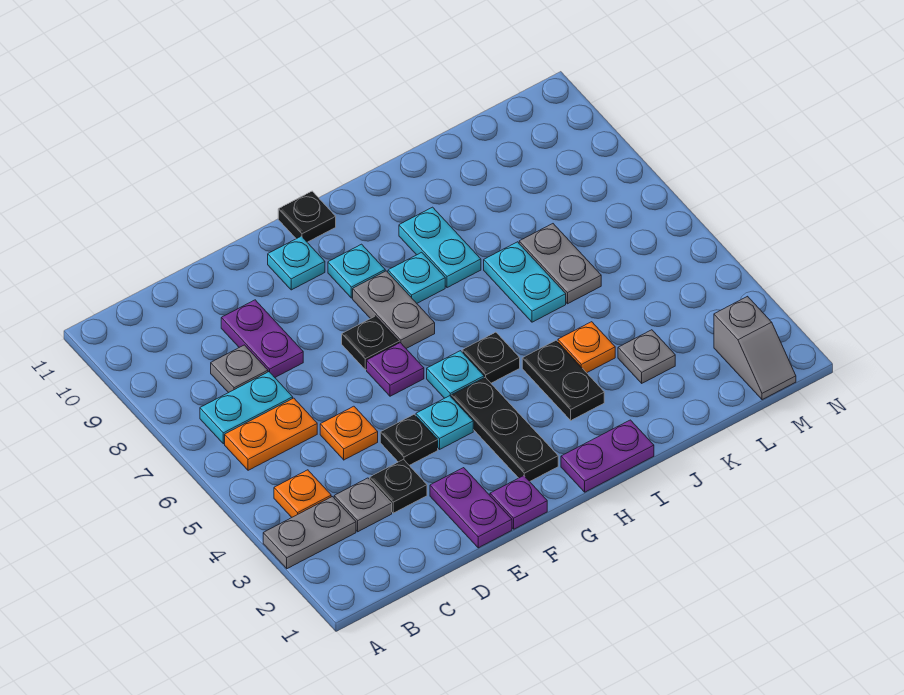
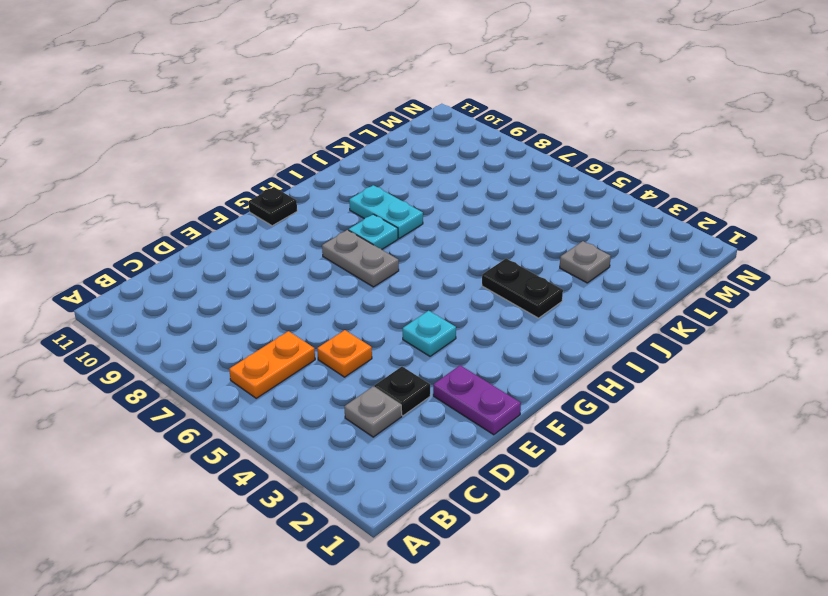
none -> grey plate A3:B3 level 1
none -> orange plate B4 level 1
none -> cyan plate B7:C7 level 1
none -> grey plate C8 level 1

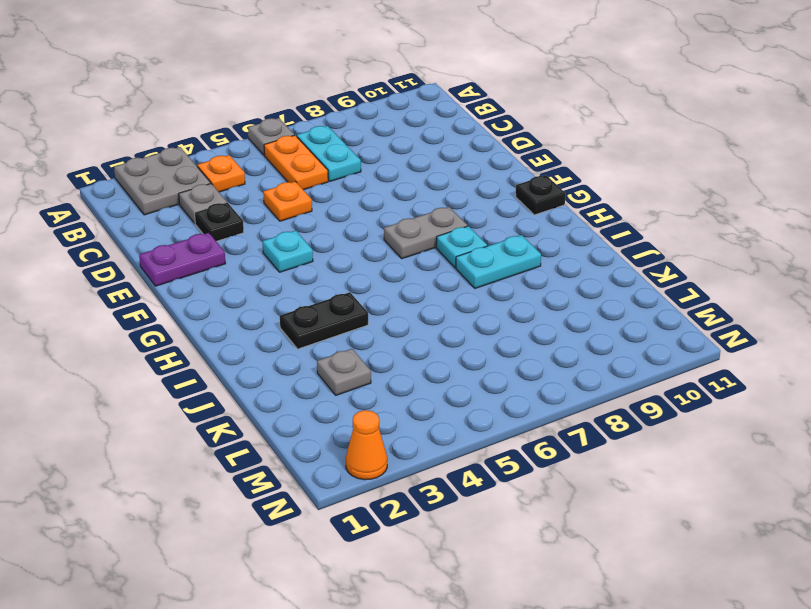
grey plate A2:B3 level 1 -> grey plate A3:B3 level 1
grey plate A6 level 1 -> grey plate C8 level 1
orange cone N2 level 1 -> none
none -> purple plate D8:D9 level 1
none -> black plate E4 level 1
none -> purple plate F1 level 1
none -> purple plate F6 level 1

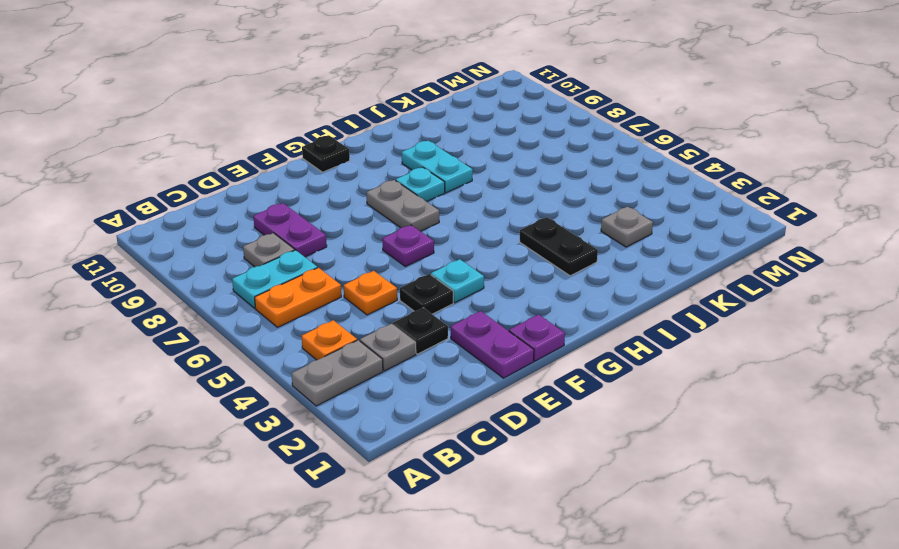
none -> black plate F7 level 1
none -> cyan plate F10 level 1
none -> black plate G2:G4 level 1
none -> cyan plate G5 level 1

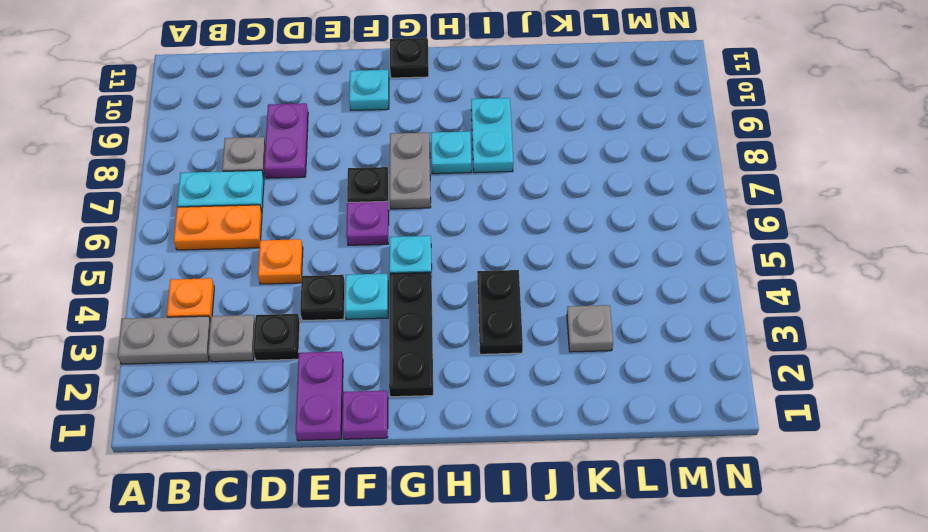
none -> cyan plate G9 level 1
none -> purple plate H1:I1 level 1
none -> black plate H5 level 1
none -> orange plate J4 level 1

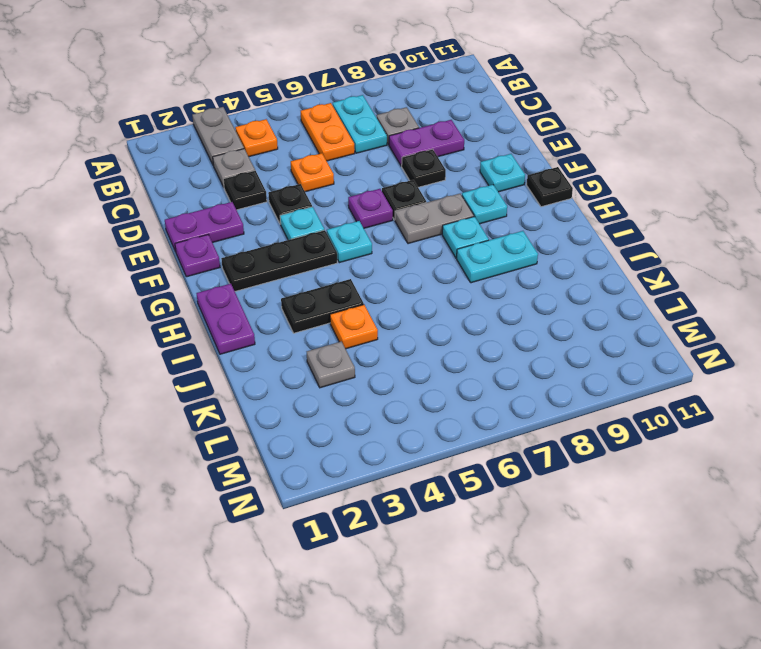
black plate E8 level 1 -> black plate H5 level 1
none -> cyan plate J6:J7 level 1
none -> grey plate K6:K7 level 1
none -> grey slope M1:M2 level 1 top 2

